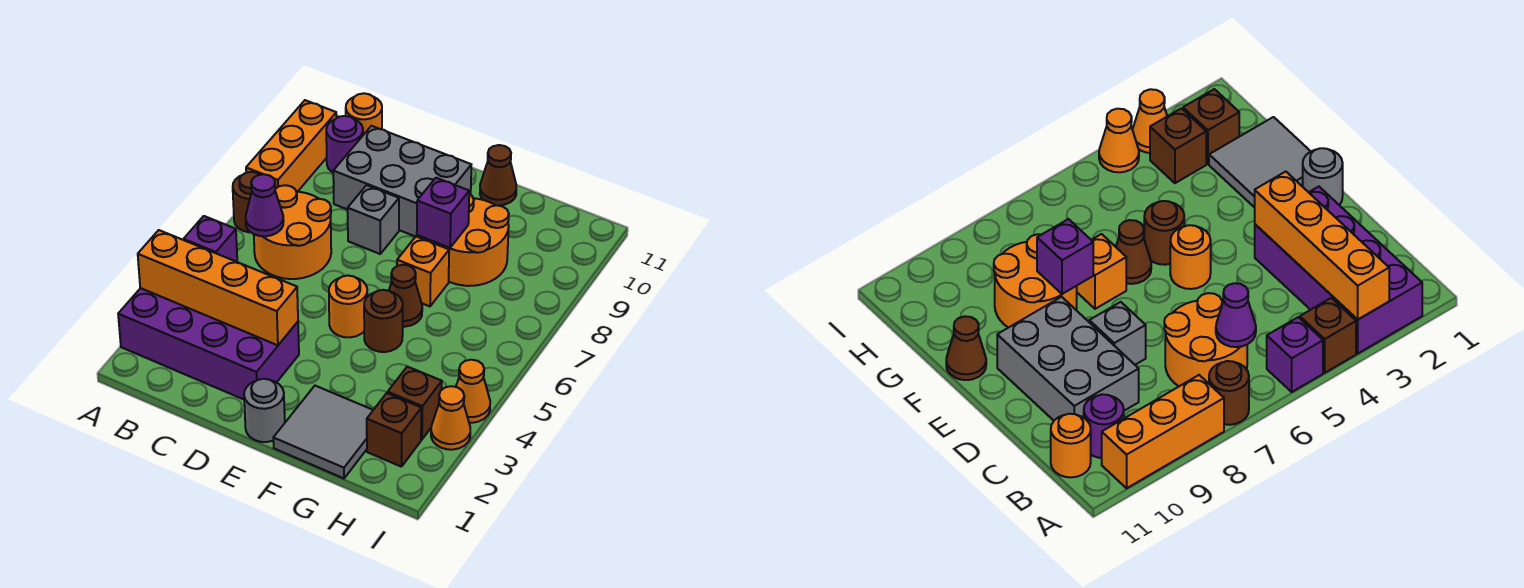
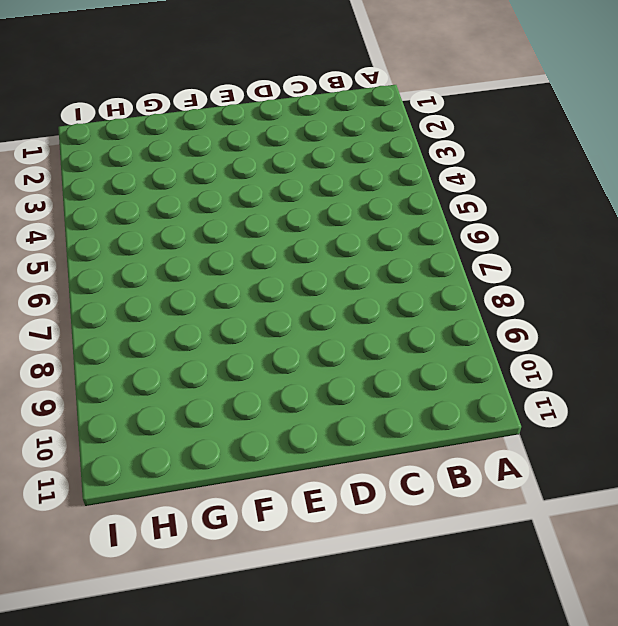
none -> purple brick A2:D3 level 1
none -> brown brick A4 level 1
none -> purple brick A5 level 1

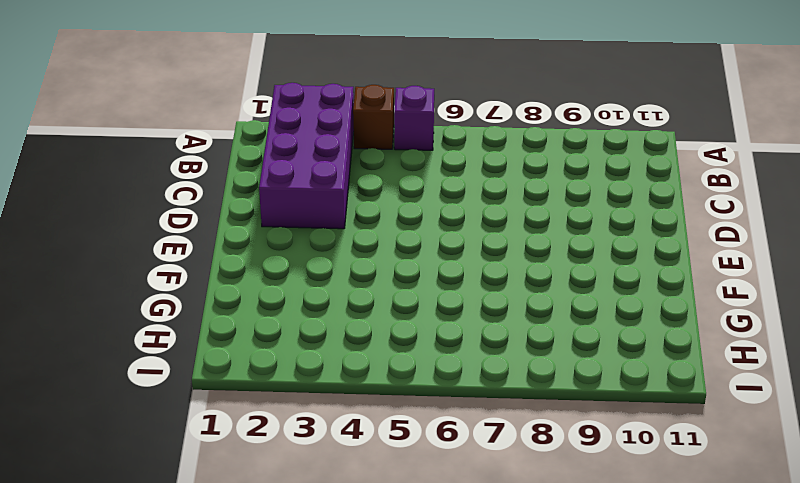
none -> brown round brick A7 level 1
none -> orange brick A8:A10 level 1
none -> orange round brick B6:C7 level 1

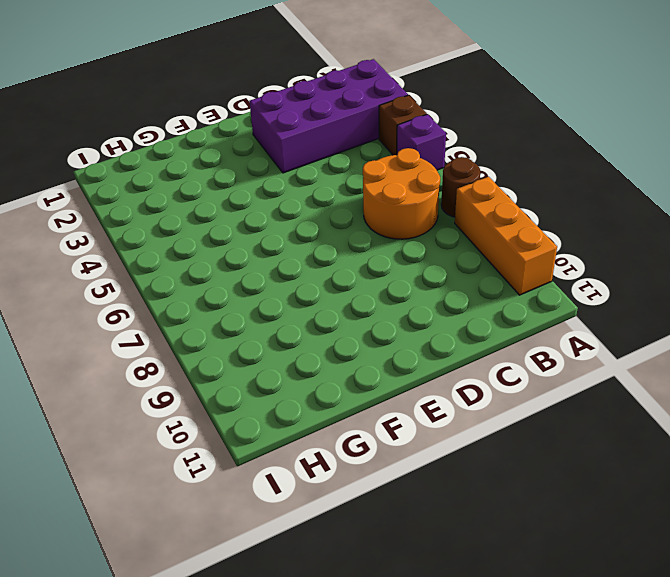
none -> purple round brick B10 level 1
none -> orange round brick B11 level 1
none -> grey brick C9:E10 level 1

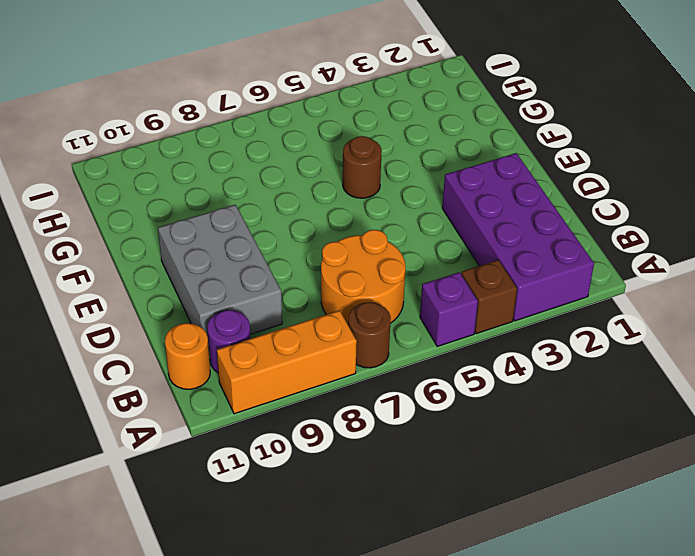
none -> grey brick D8 level 1
none -> grey round brick E1 level 1
none -> orange round brick E5 level 1

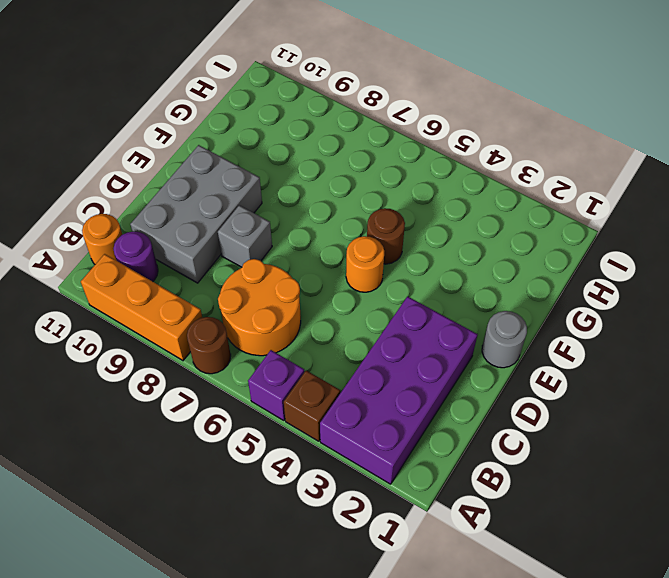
none -> grey tile F1:G2 level 1
none -> brown cone F6 level 1
none -> orange brick F7 level 1

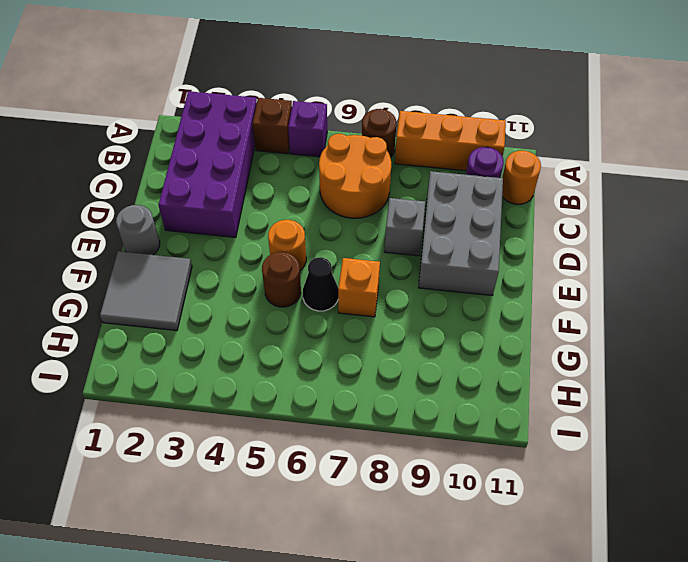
black cone F6 level 1 -> brown cone F6 level 1
none -> orange round brick F8:G9 level 1
none -> brown cone F11 level 1
none -> brown brick H2 level 1

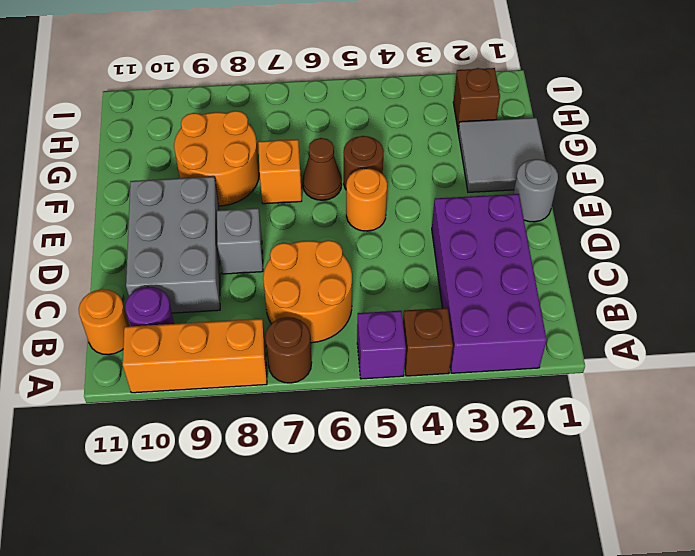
none -> brown cone F11 level 1
none -> brown brick H3 level 1
none -> orange cone I3 level 1

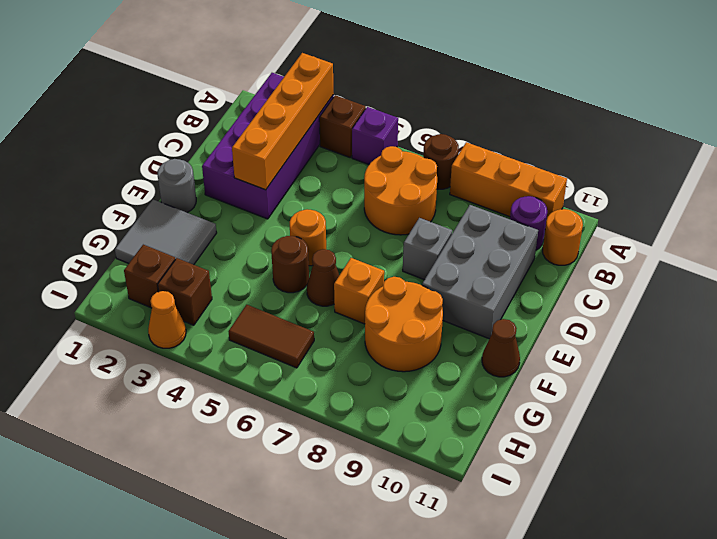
brown tile H5:H6 level 1 -> none
none -> orange cone I4 level 1
none -> purple cone B6 level 2
none -> purple brick F8 level 2

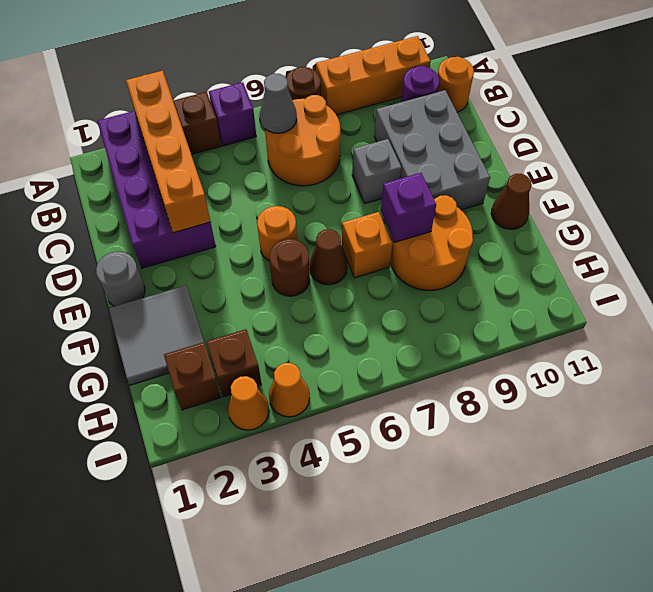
grey cone B6 level 2 -> purple cone B6 level 2

